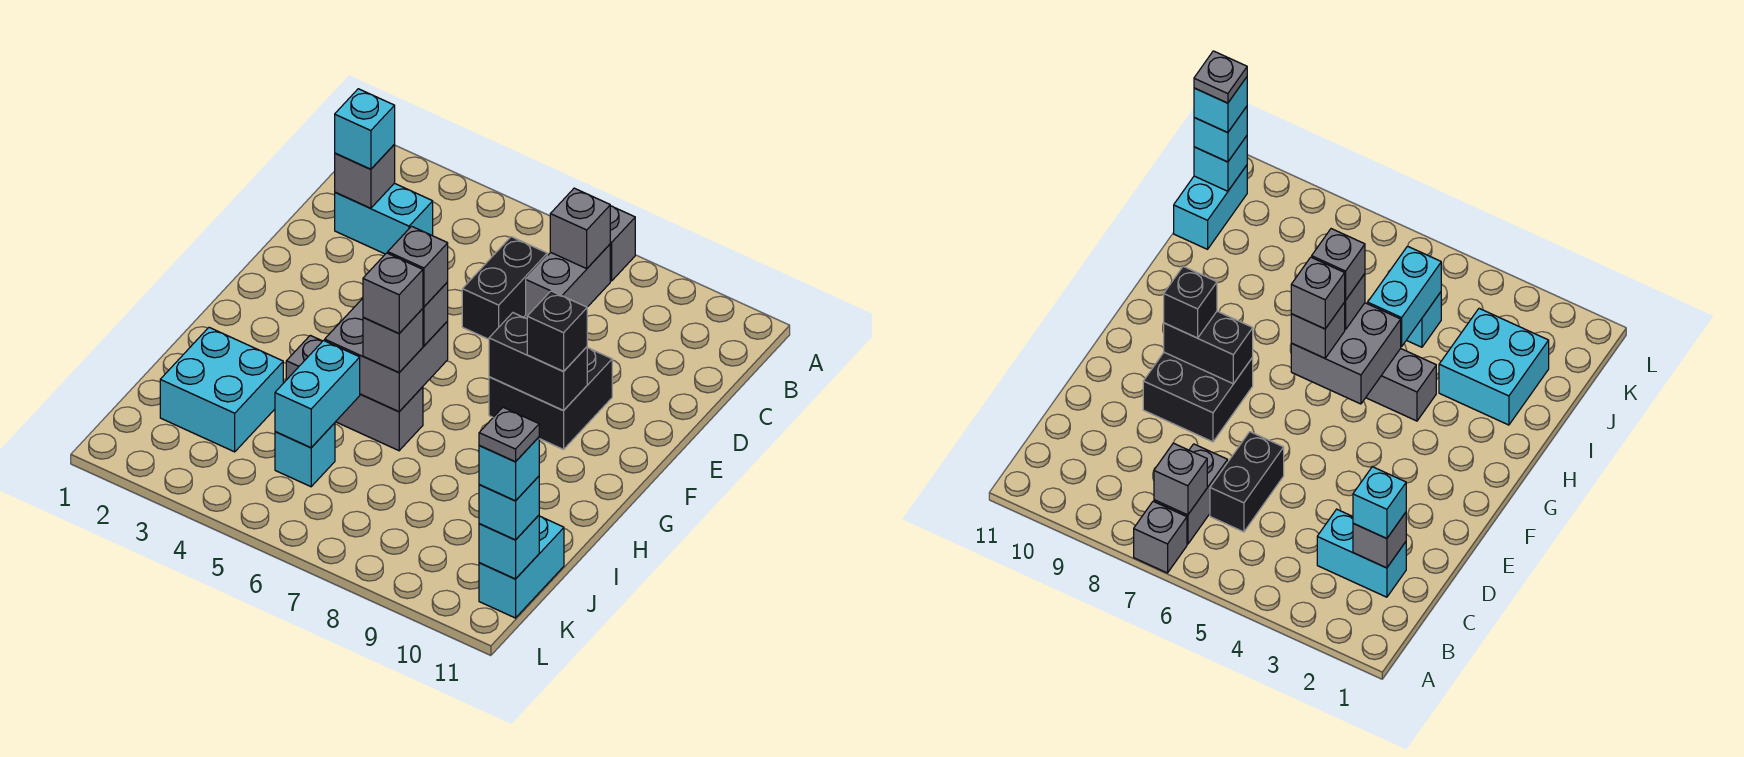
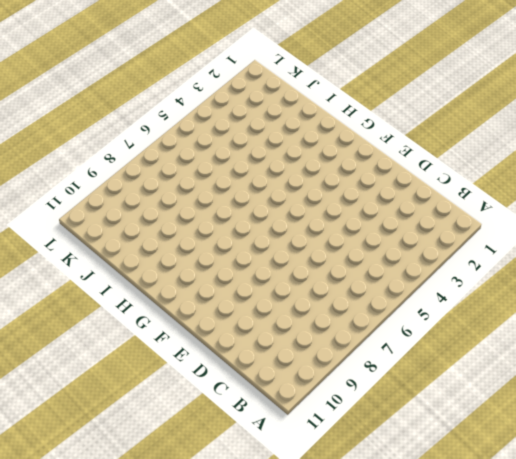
none -> grey brick A7 level 1
none -> grey brick B7:C7 level 1
none -> cyan brick C2:C3 level 1

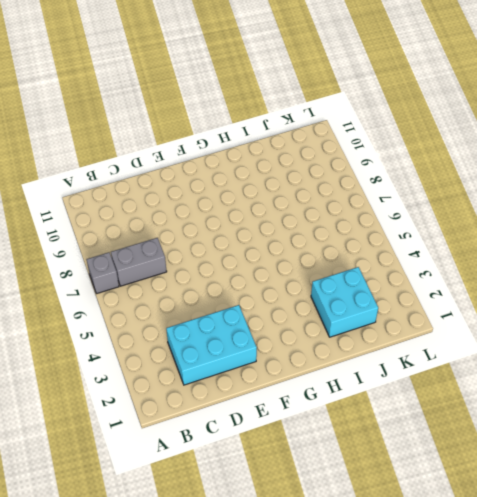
cyan brick C2:E3 level 1 -> cyan brick C2:C3 level 1
none -> black brick C6:D6 level 1
none -> black brick E8:F9 level 1
none -> grey brick H4:H6 level 1

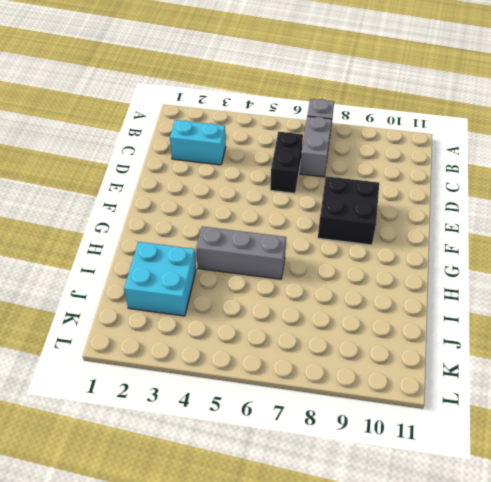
none -> cyan brick J5 level 1
none -> cyan brick J11:K11 level 1
none -> grey brick B7 level 2

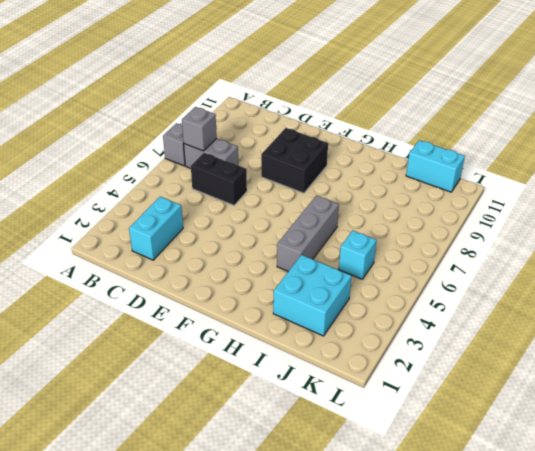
none -> grey brick C2 level 2
none -> black brick F8:F9 level 2
none -> grey brick G5:H6 level 2

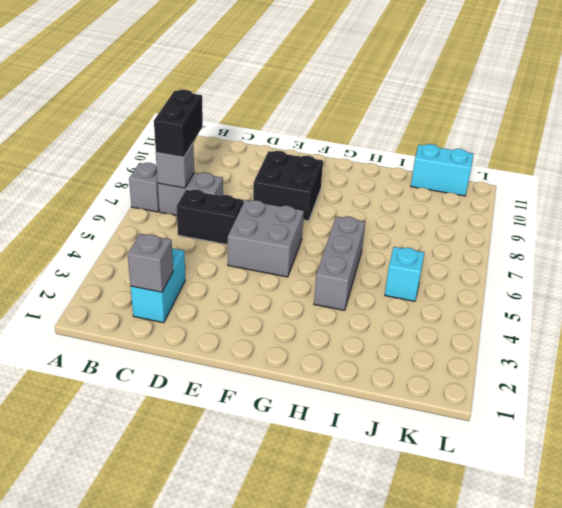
black brick B7:B8 level 3 -> black brick F8:F9 level 2
grey brick E5:F6 level 1 -> grey brick G5:H6 level 2
none -> cyan brick I2:J3 level 1
none -> cyan brick I5:J5 level 2
none -> cyan brick K11 level 2

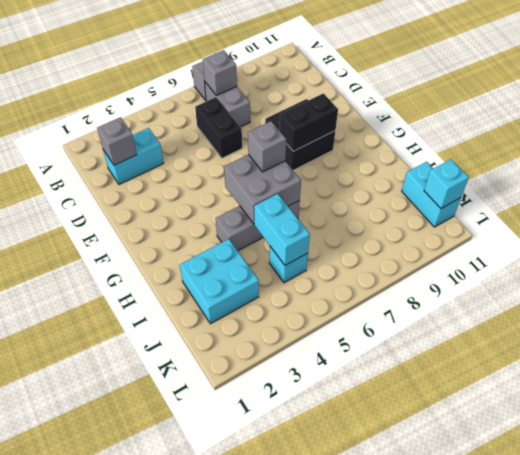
none -> cyan brick C2 level 3
none -> black brick F9 level 3
none -> grey brick H6 level 3

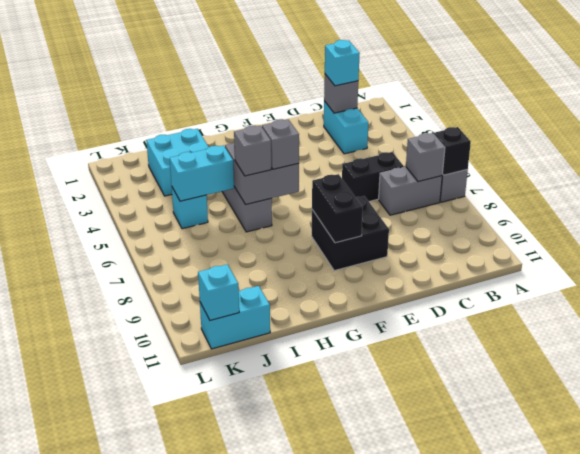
black brick A7 level 2 -> black brick F9 level 3
none -> cyan brick K11 level 3
none -> grey brick G6 level 4
none -> grey brick H6 level 4

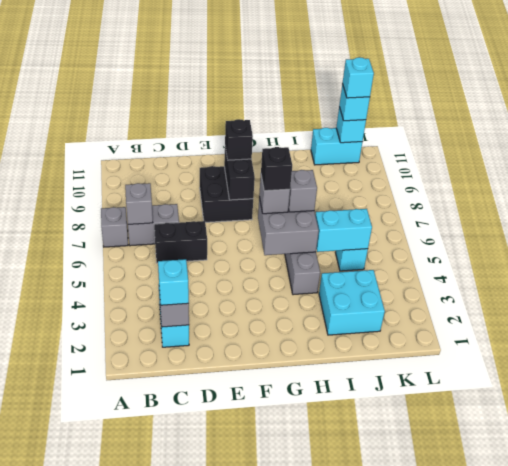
black brick G6 level 4 -> grey brick G6 level 4
none -> grey brick H6 level 4
none -> grey plate K11 level 5

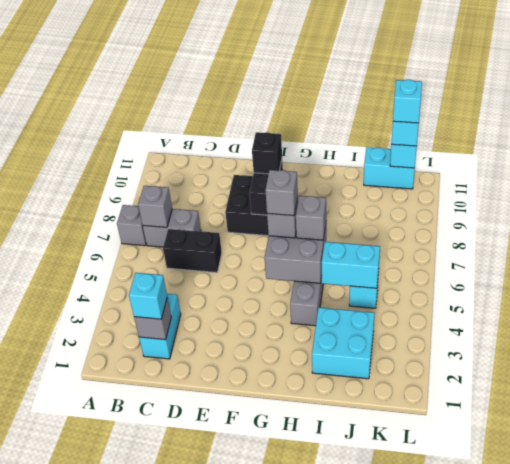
none -> grey brick H6 level 4
none -> grey plate K11 level 5

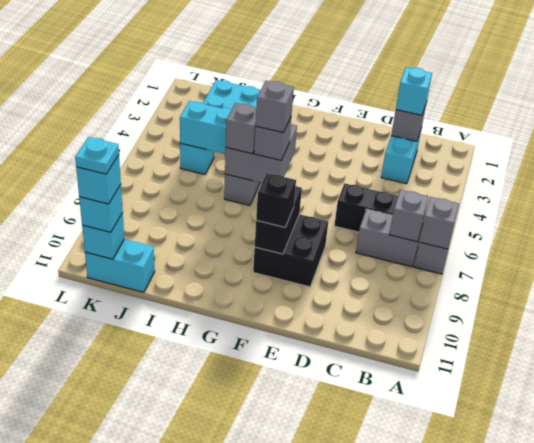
grey brick A7 level 2 -> grey brick H6 level 4
cyan plate K11 level 5 -> grey plate K11 level 5

